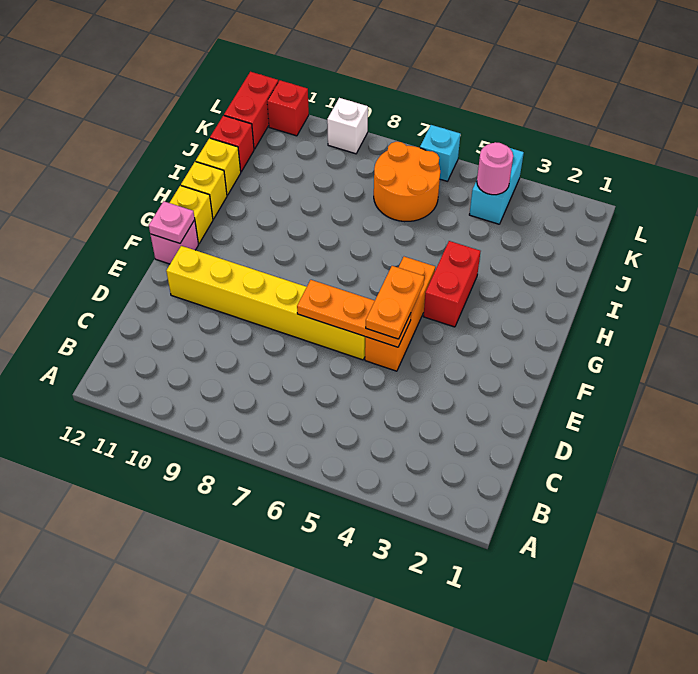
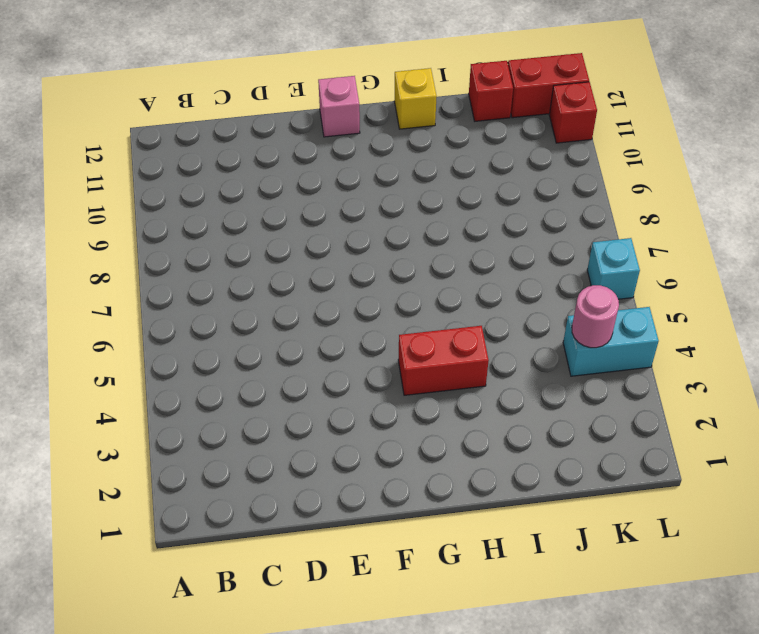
none -> orange brick E5:G5 level 1
none -> yellow brick E6:E11 level 1
none -> yellow brick G12 level 1

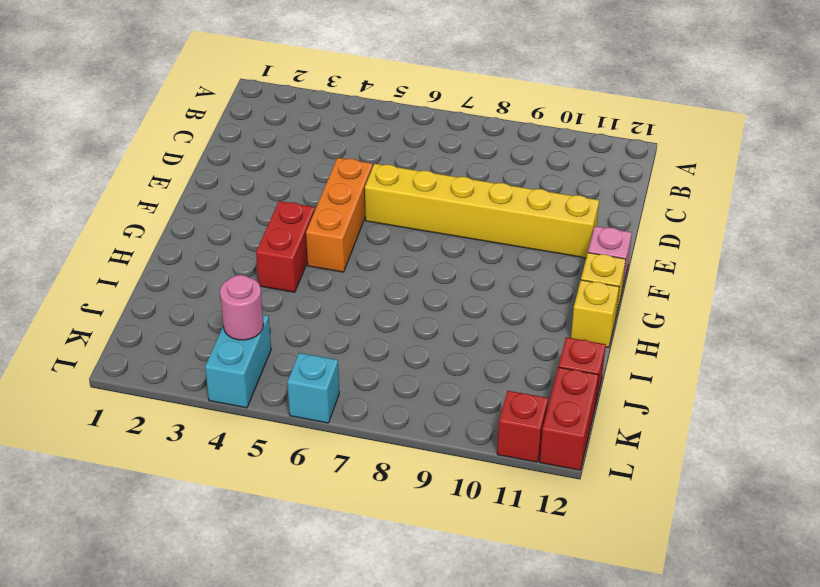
none -> yellow brick I12 level 1
none -> orange round brick J6:K7 level 1
none -> white brick L9 level 1

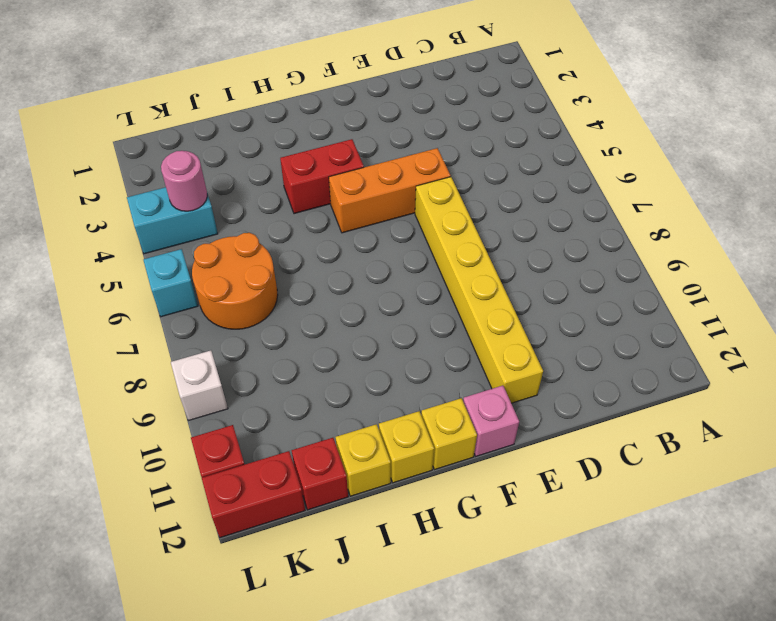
none -> orange plate E5:E7 level 2
none -> pink plate F12 level 2
none -> orange plate E5:F5 level 3

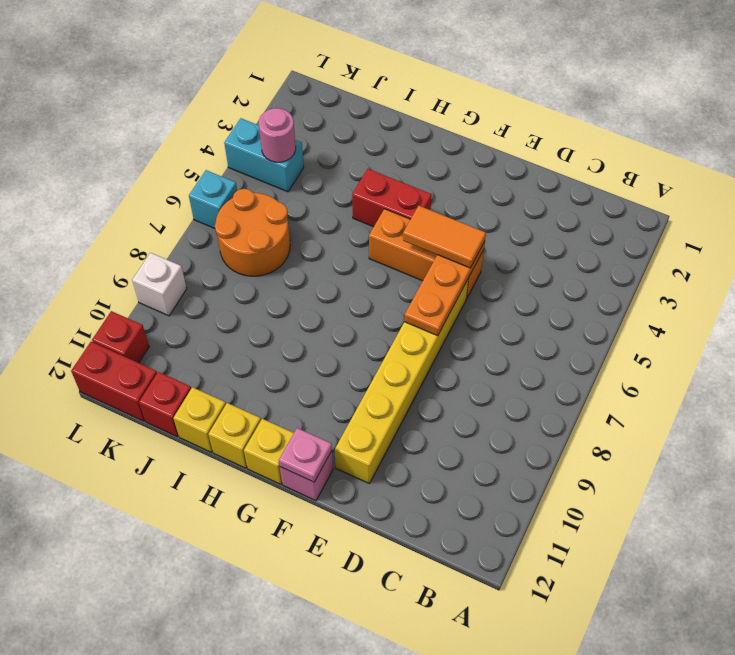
orange tile E5:F5 level 3 -> orange plate E5:F5 level 3

